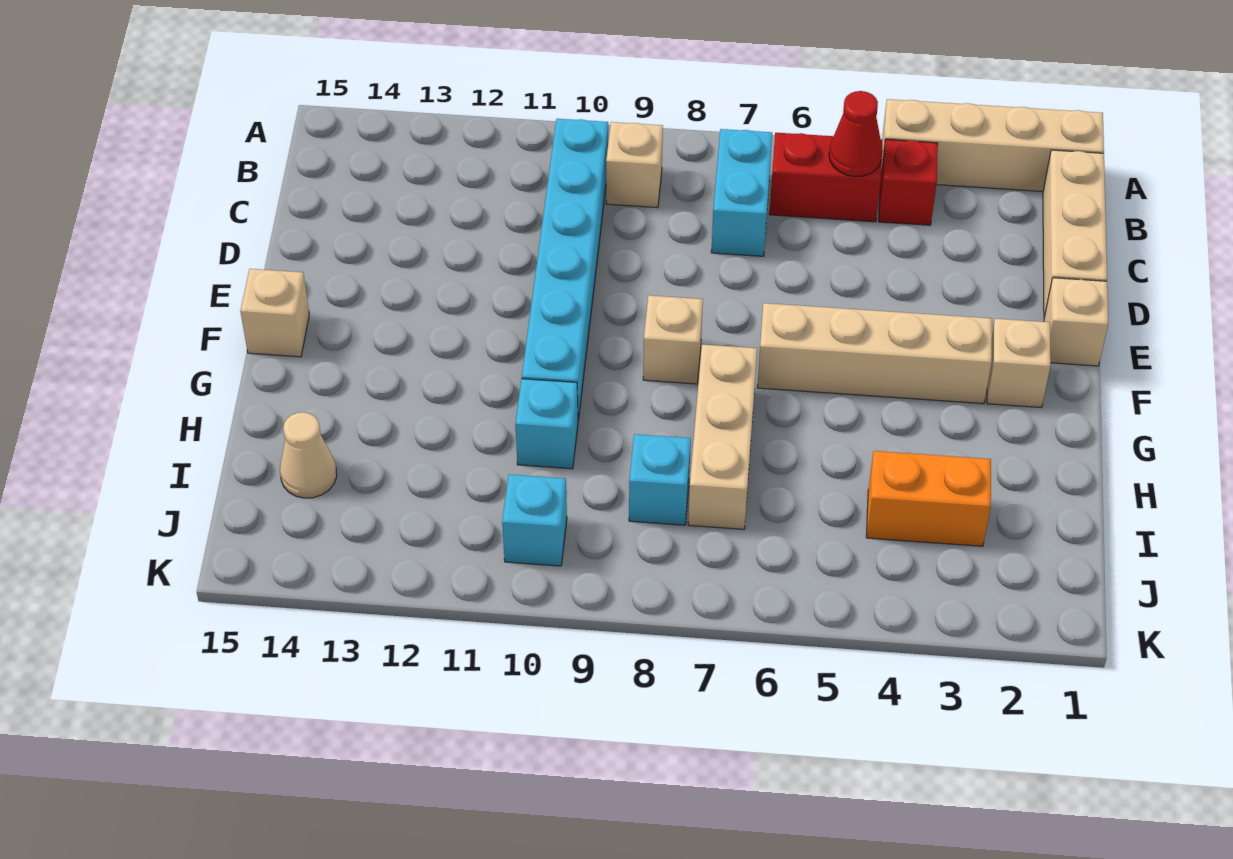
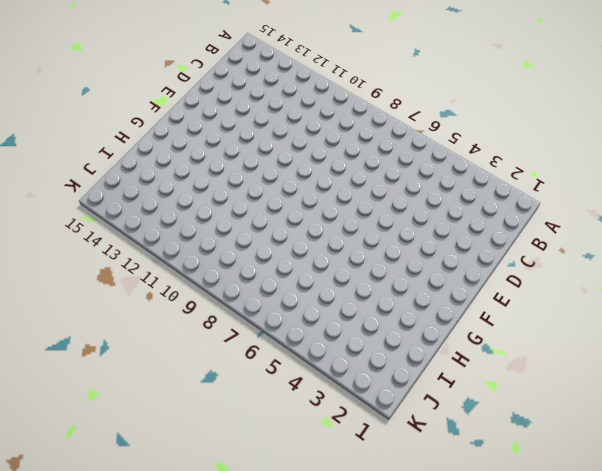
none -> tan brick A1:A4 level 1
none -> tan brick B1:D1 level 1
none -> red brick B4 level 1

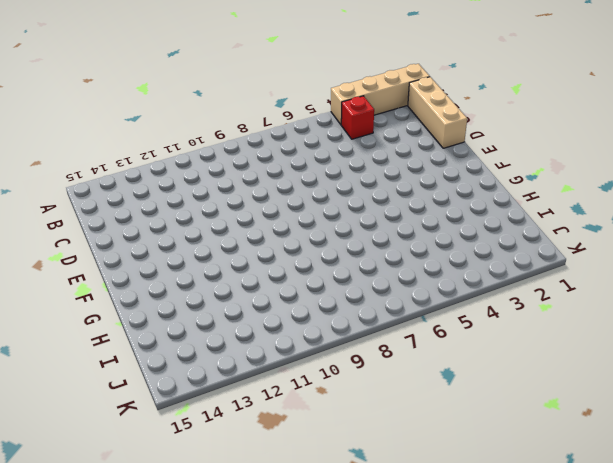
none -> red brick B5:B6 level 1
none -> cyan brick B7:C7 level 1
none -> tan brick B9 level 1

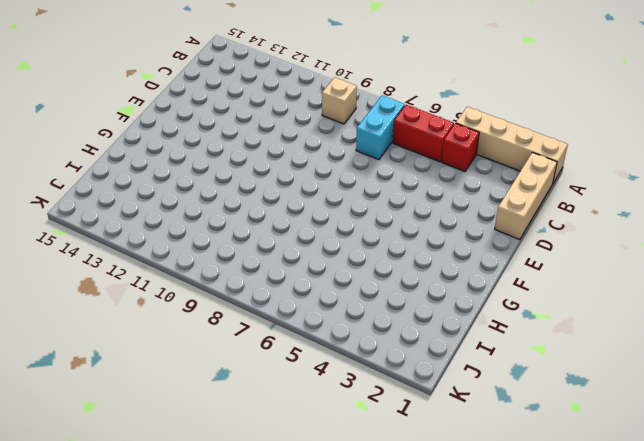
none -> cyan brick B10:G10 level 1
none -> tan brick E1 level 1
none -> tan brick F2 level 1

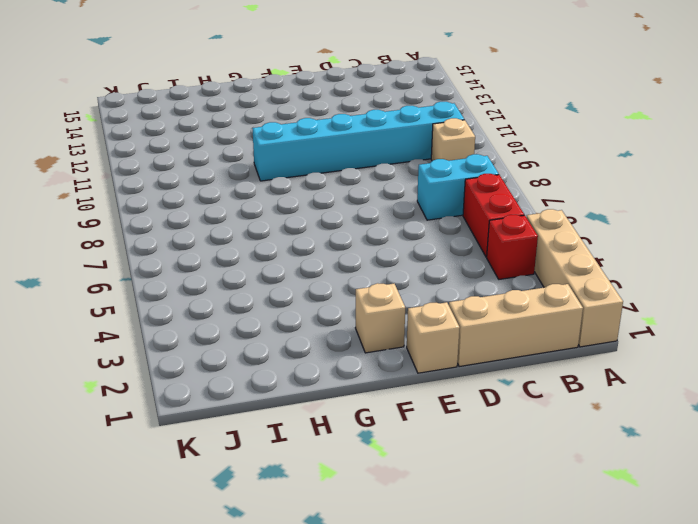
none -> tan brick F3:F6 level 1
none -> tan brick F8 level 1
none -> tan brick F15 level 1

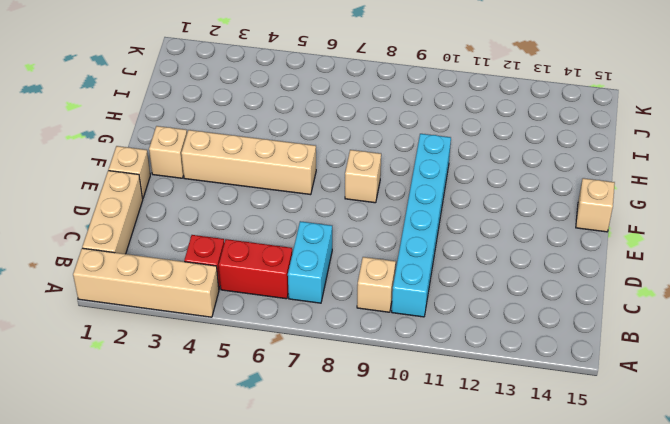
none -> tan brick G7:I7 level 1
none -> cyan brick H10 level 1
none -> orange brick I3:I4 level 1

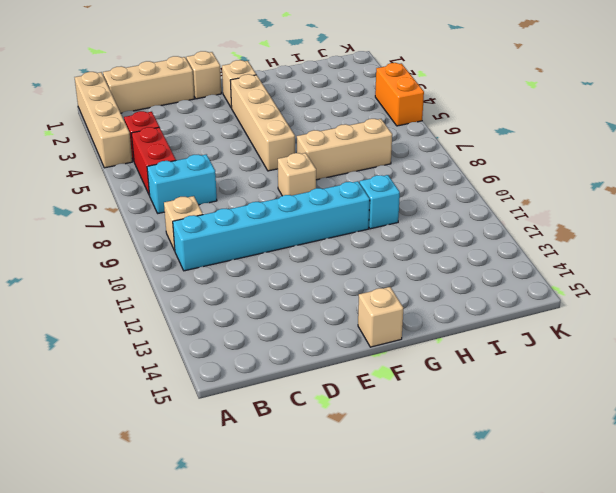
orange brick K4:K5 level 1 -> orange brick I3:I4 level 1
none -> cyan brick I8 level 1
none -> tan cone I14 level 1
none -> cyan brick J10 level 1

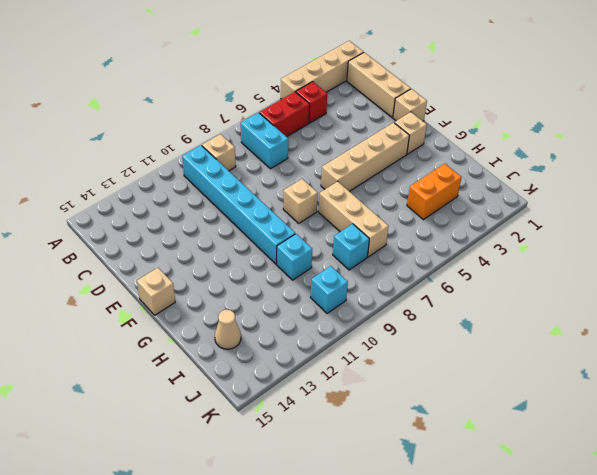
none -> red cone B5 level 2

